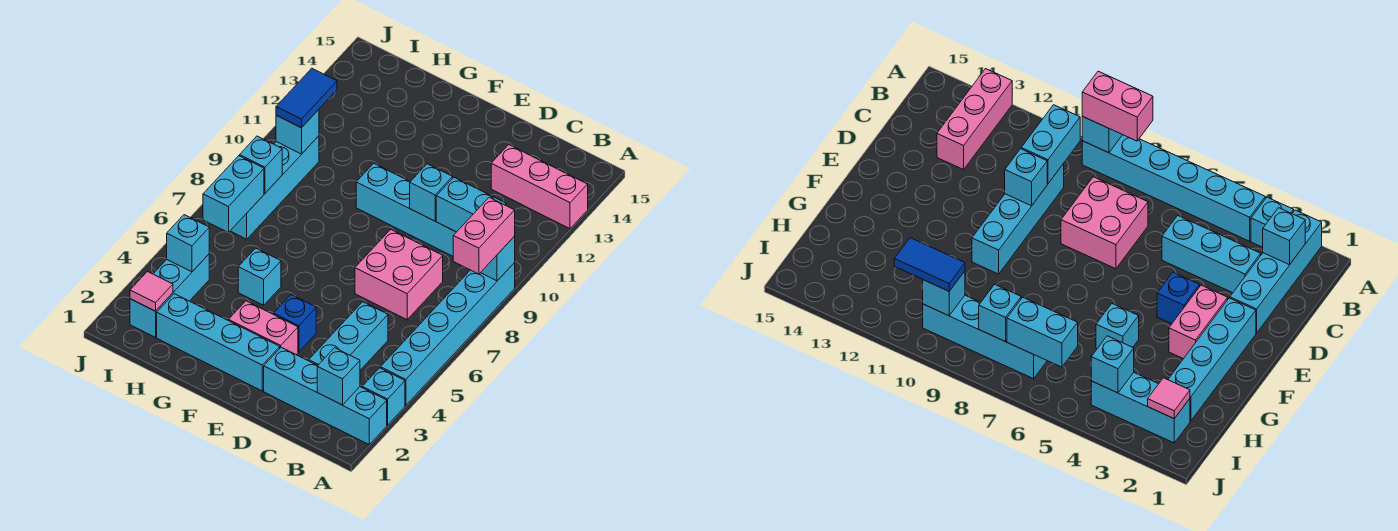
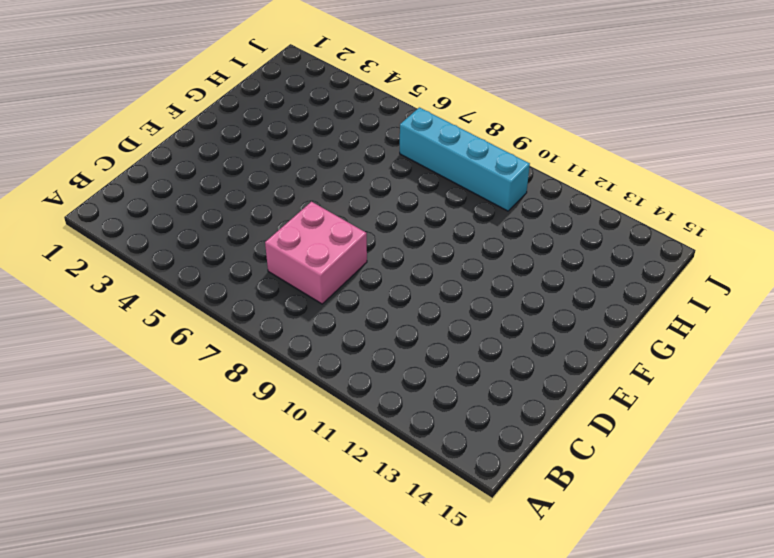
none -> cyan brick A2:D2 level 1
none -> cyan brick A3 level 1
none -> cyan brick A4:A9 level 1

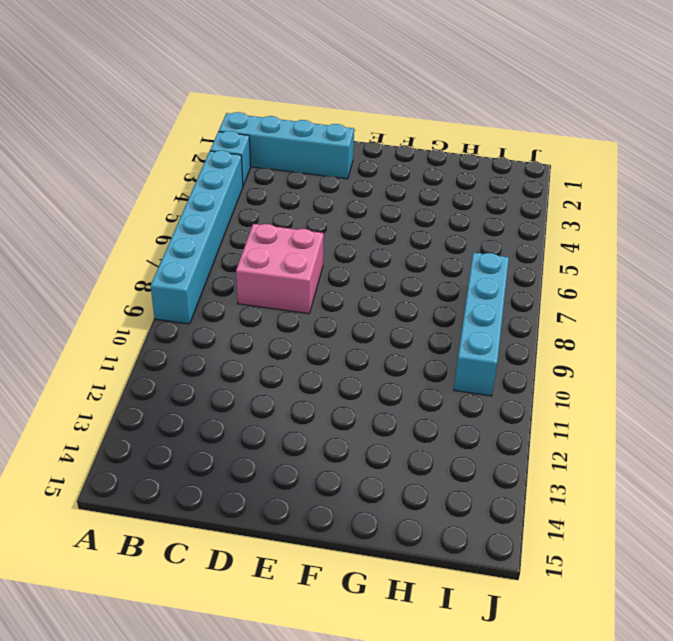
none -> pink brick A13:C13 level 1
none -> cyan brick C3:C5 level 1
none -> cyan brick C10:F10 level 1

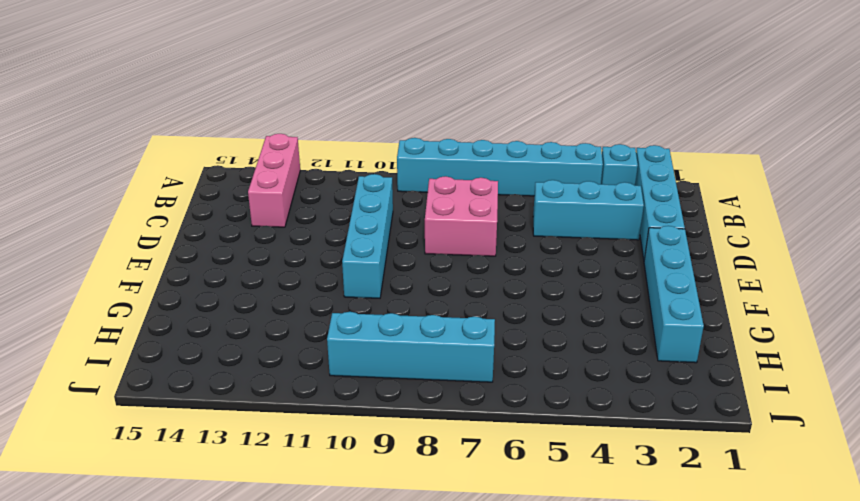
none -> pink brick E3:F3 level 1
none -> blue brick E4 level 1
none -> cyan brick G5 level 1

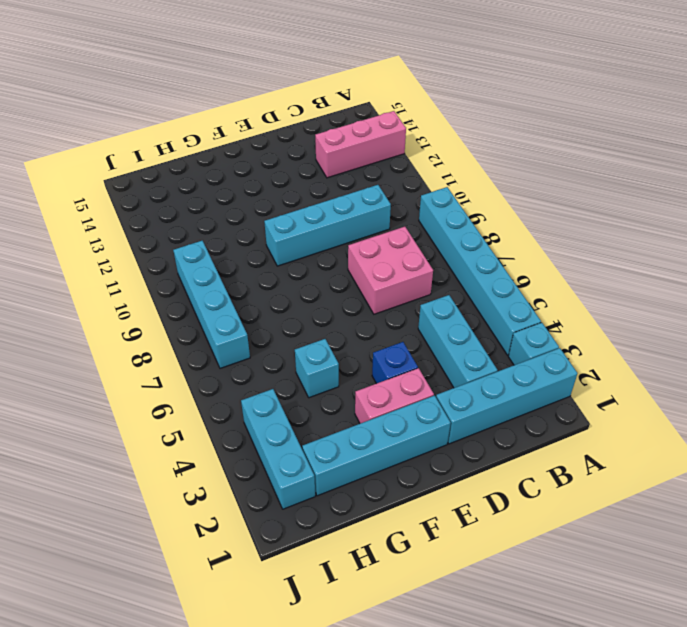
none -> cyan brick A9 level 2
none -> cyan brick B2 level 2
none -> cyan brick B10:C10 level 2

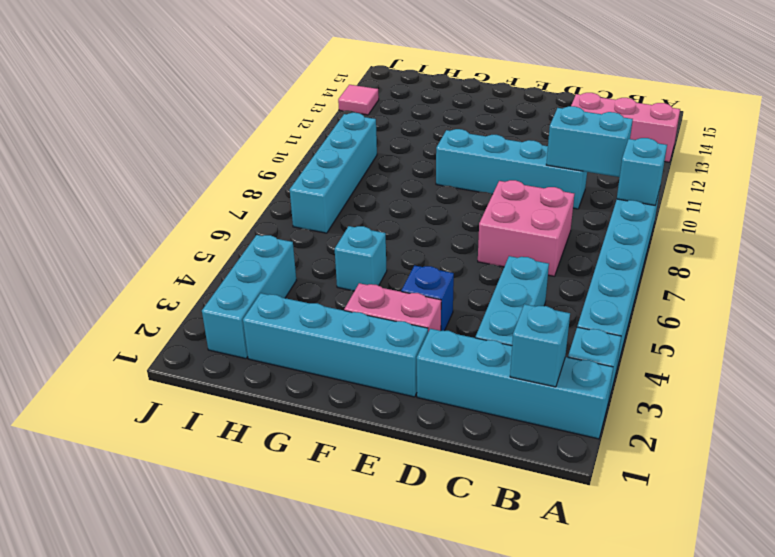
pink tile J13 level 1 -> pink tile I2 level 2
none -> cyan brick D10 level 2
none -> cyan brick I4 level 2
none -> cyan brick I6:I7 level 2

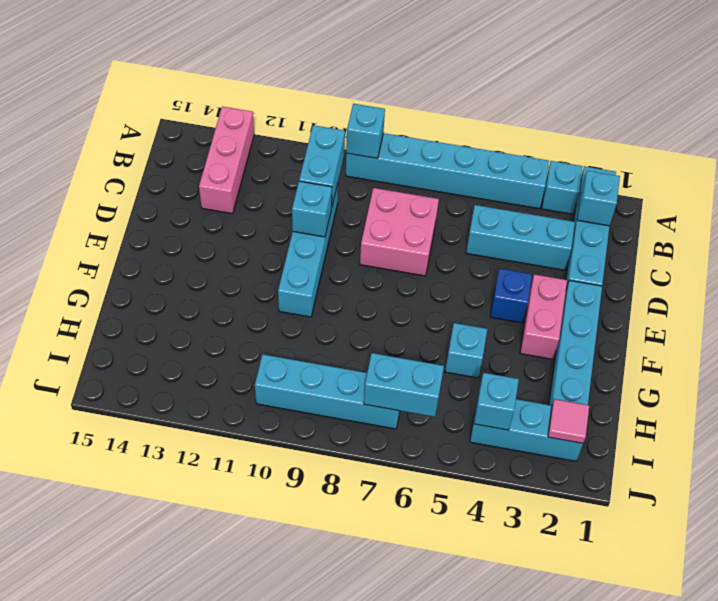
none -> cyan brick I8 level 2
none -> cyan brick I10 level 2
none -> pink brick A8:A9 level 3

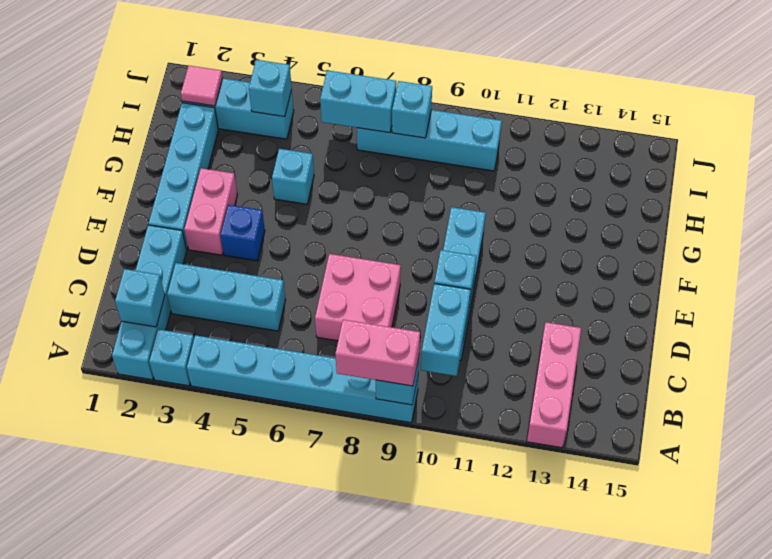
none -> cyan brick I10 level 2
none -> blue tile I10:I11 level 3

